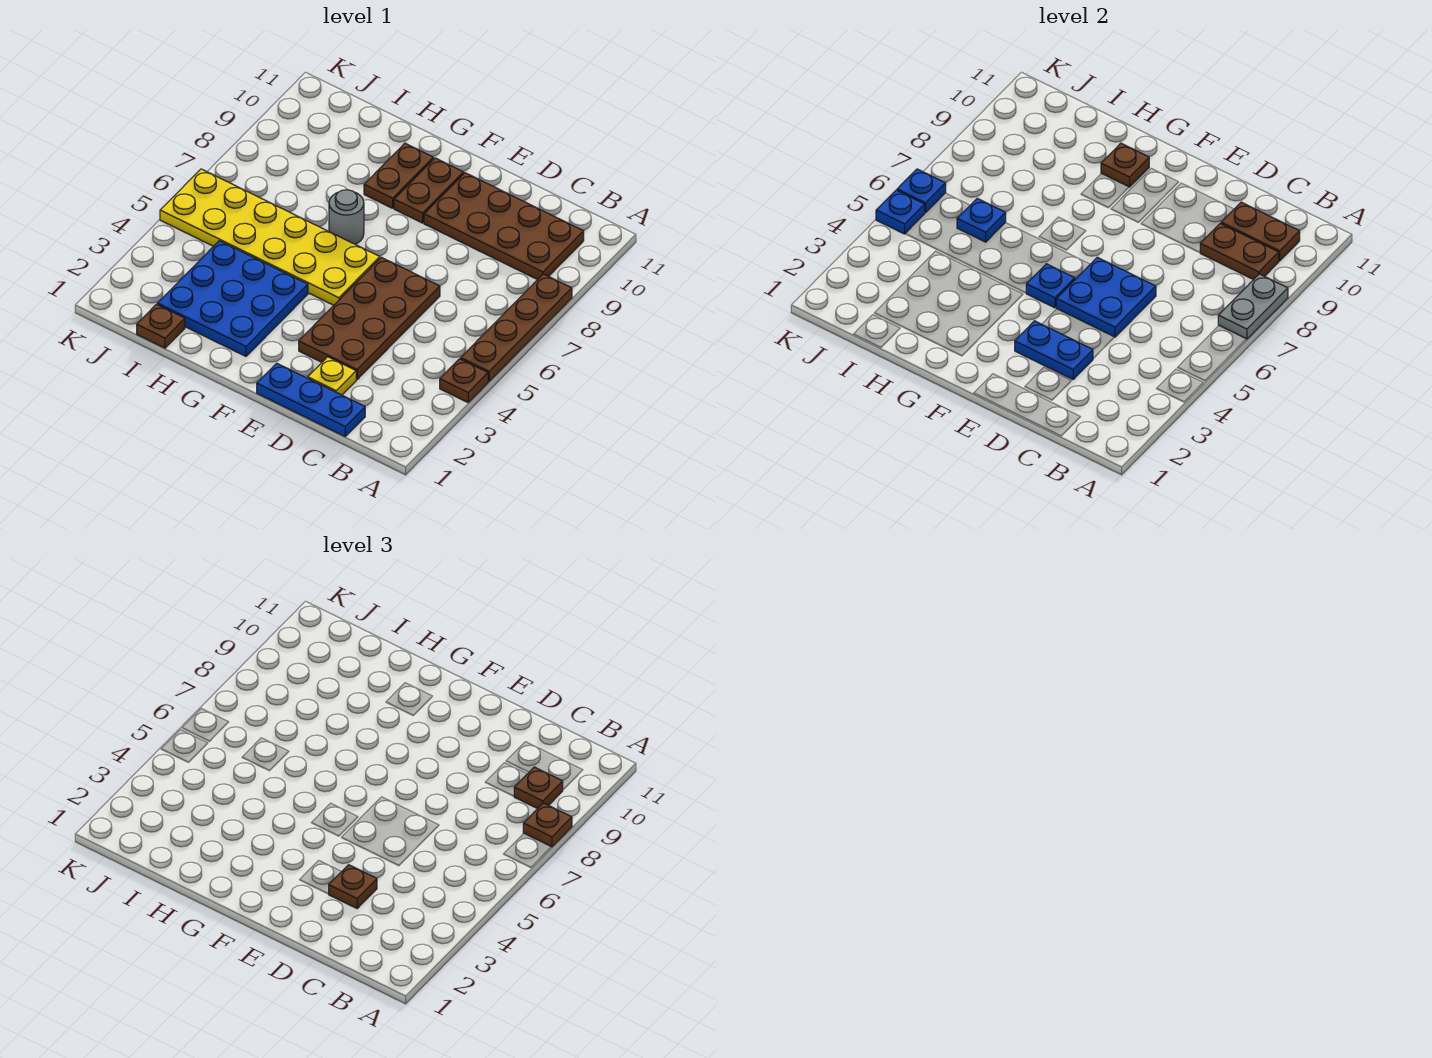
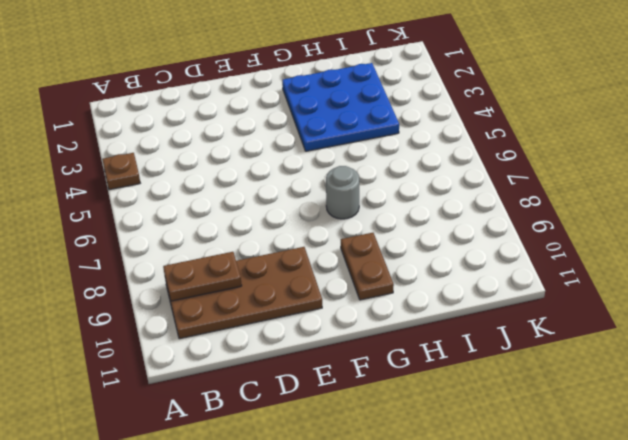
none -> brown plate A5:A8 level 1
none -> blue plate C1:E1 level 1
none -> yellow plate D2 level 1

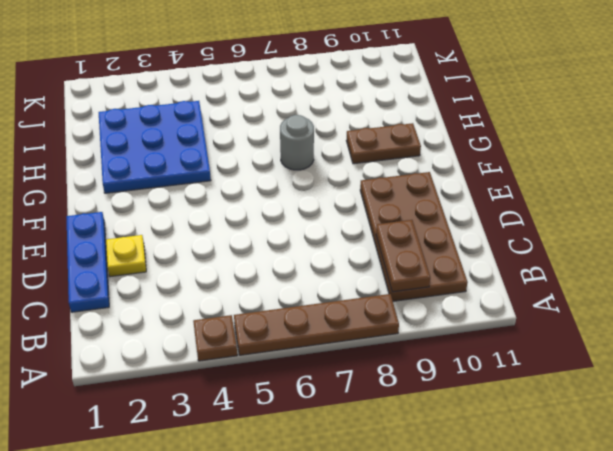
none -> brown plate D3:E6 level 1
none -> yellow plate F5:K6 level 1
none -> brown plate F9:F10 level 1

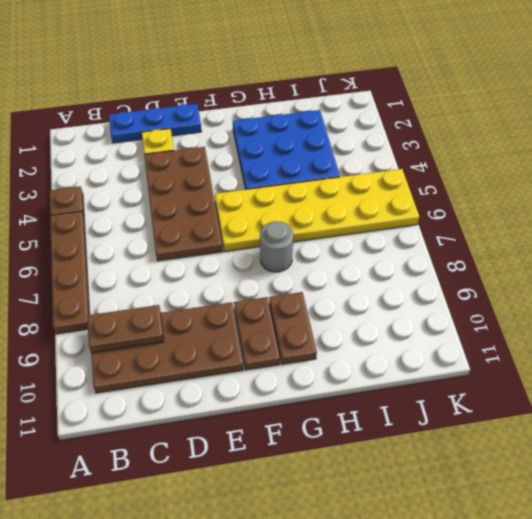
none -> brown plate I1 level 1
none -> grey plate A7:A8 level 2
none -> brown plate B10:C10 level 2

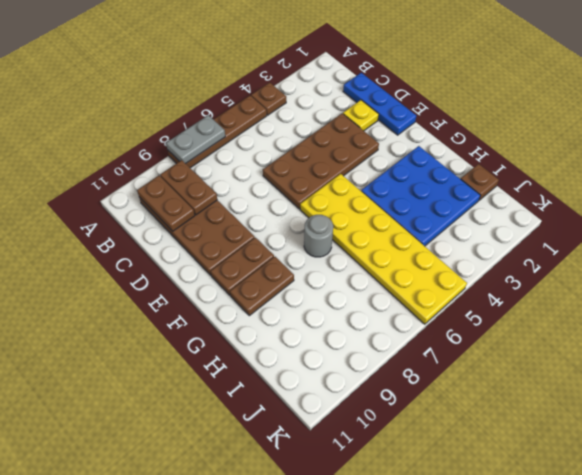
none -> blue plate D3:E3 level 2
none -> blue plate D5:E6 level 2
none -> blue plate F5 level 2

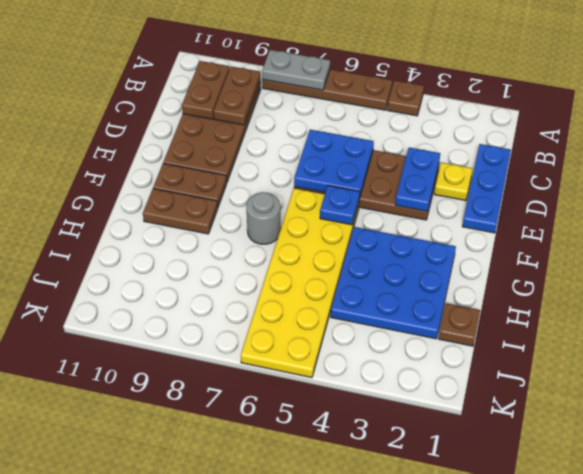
none -> brown plate G10 level 2
none -> blue plate I6 level 2
none -> blue plate K5 level 2

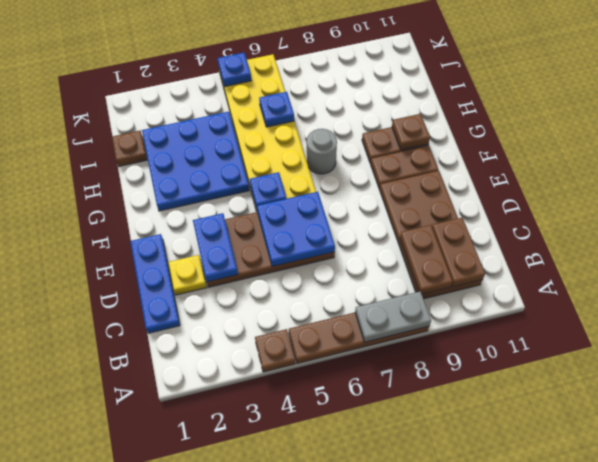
none -> blue plate K6 level 2
none -> brown plate A8 level 3
none -> brown plate B9 level 3

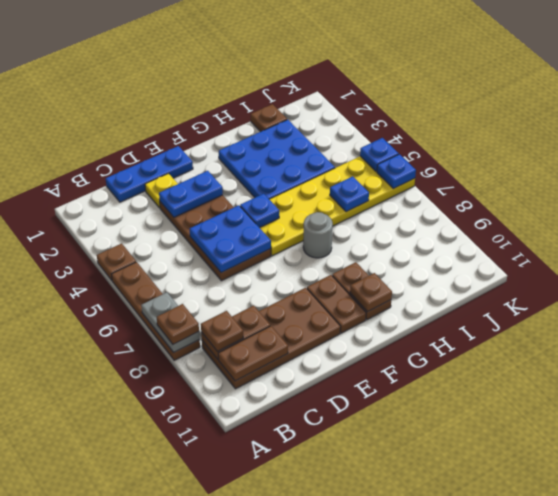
none -> brown plate D3 level 3

